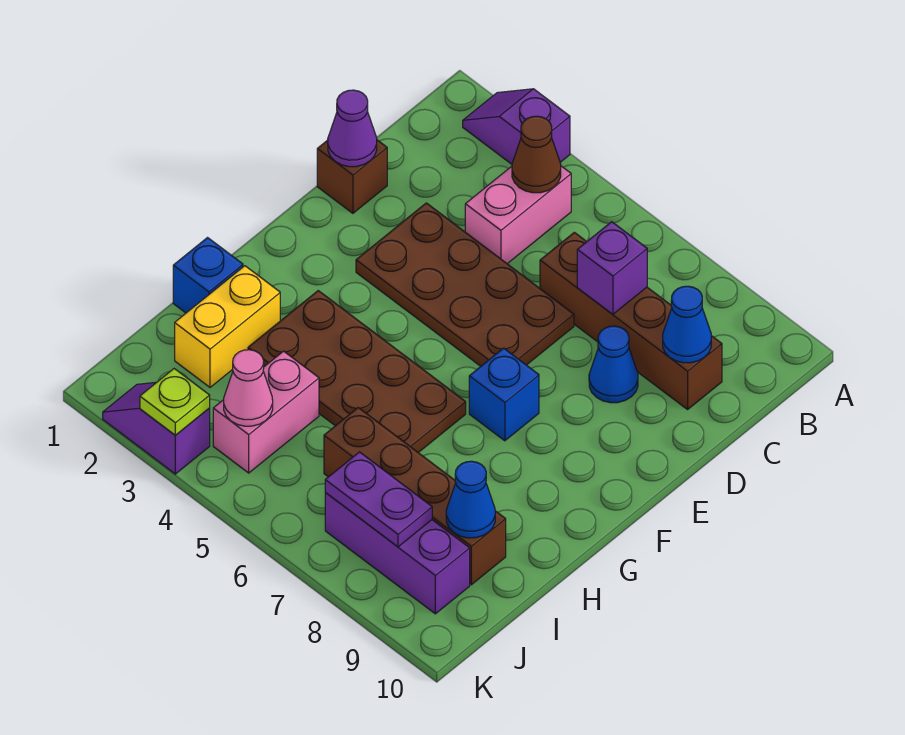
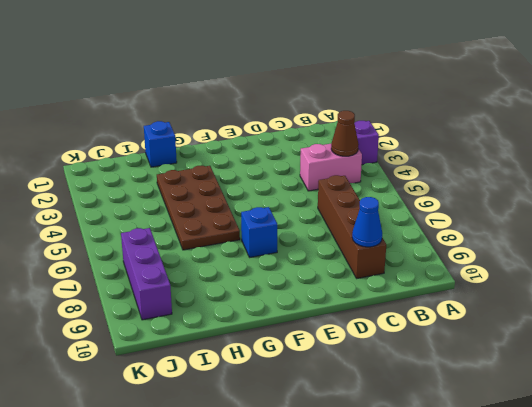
none -> brown brick D1 level 1
none -> brown plate D3:E6 level 1
none -> blue cone D8 level 1

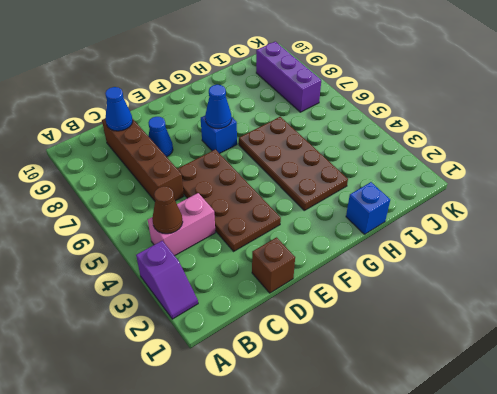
blue cone F7 level 2 -> blue cone I9 level 2
none -> yellow brick H2:I2 level 1
none -> pink brick I4:J4 level 1
none -> brown brick I6:I9 level 1

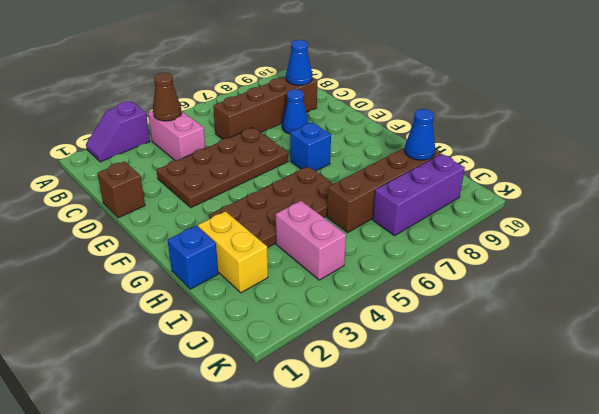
none -> purple slope K2:K3 level 1 top 3
none -> purple brick C7 level 2
none -> purple cone D1 level 2

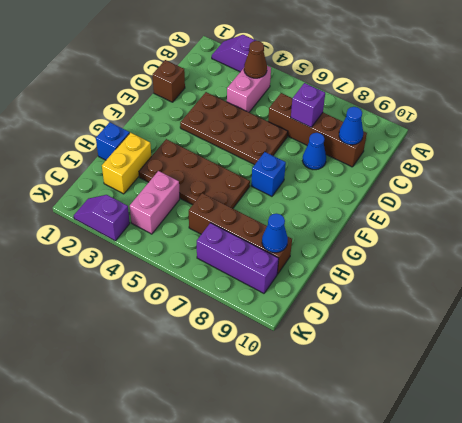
none -> purple cone D1 level 2
none -> pink cone J4 level 2
none -> purple plate J7:J8 level 2

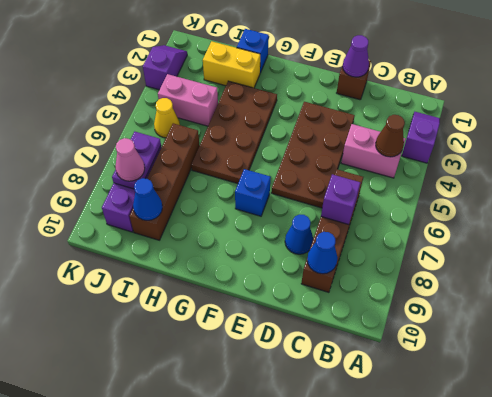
yellow cone J5 level 1 -> none
pink cone J8 level 3 -> pink cone J4 level 2
none -> lime plate K3 level 2

